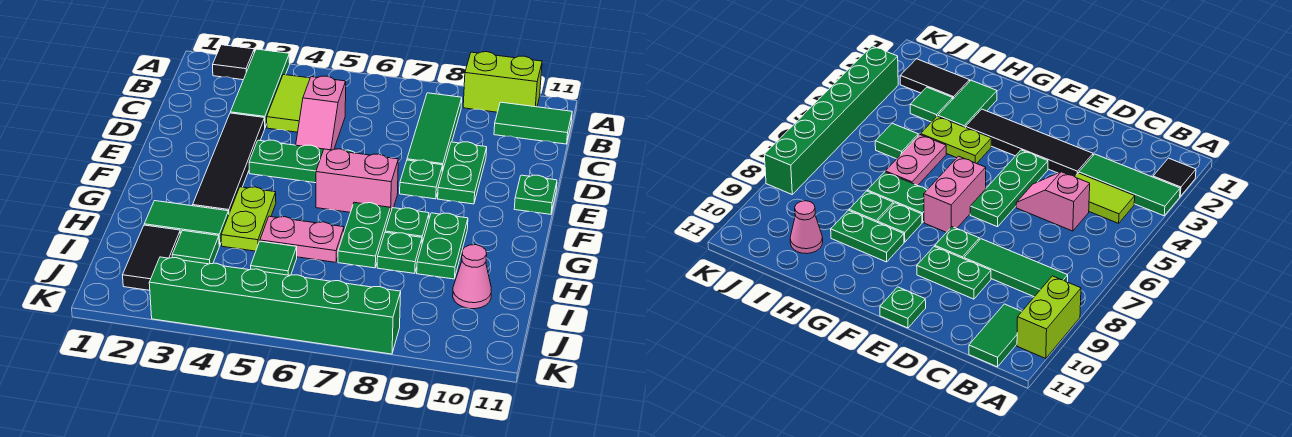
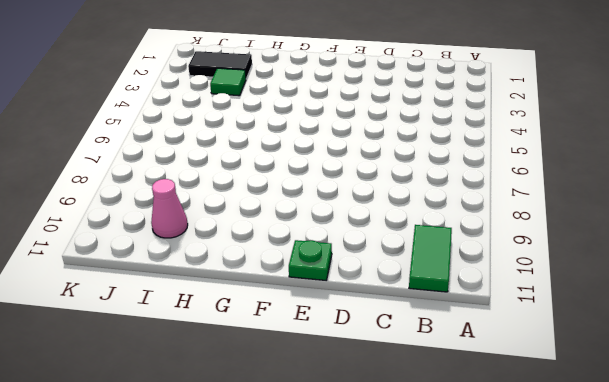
none -> black tile A2 level 1
none -> green tile A3:C3 level 1
none -> lime brick A9:A10 level 1

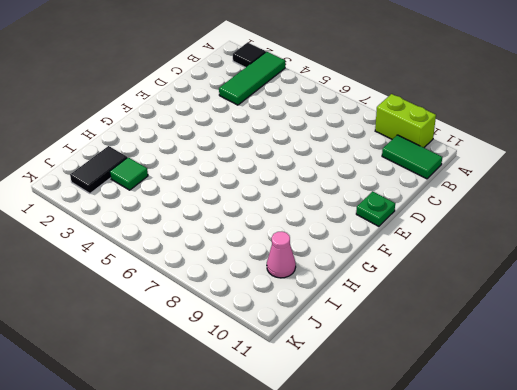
none -> lime tile B4:C4 level 1
none -> green tile B8:D8 level 1
none -> pink slope C5:D5 level 1 top C

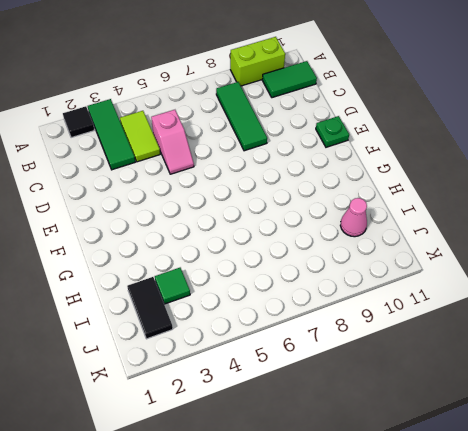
none -> black tile D3:G3 level 1
none -> green plate D9:E9 level 1
none -> green plate E4:E6 level 1

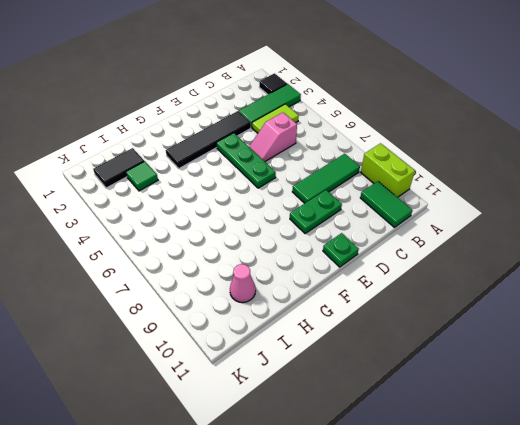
none -> green plate E8 level 1
none -> pink brick F6:F7 level 1
none -> lime plate G4:H4 level 1

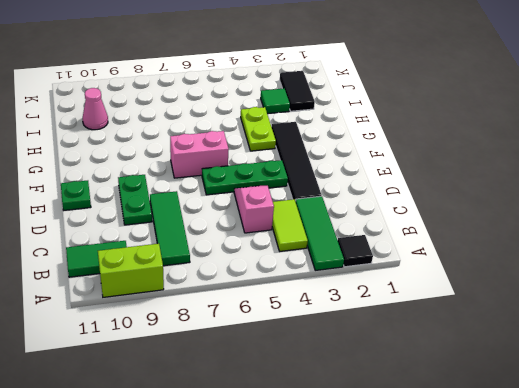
none -> green plate E8 level 1
none -> green plate G7:H7 level 1
none -> green plate G8 level 1

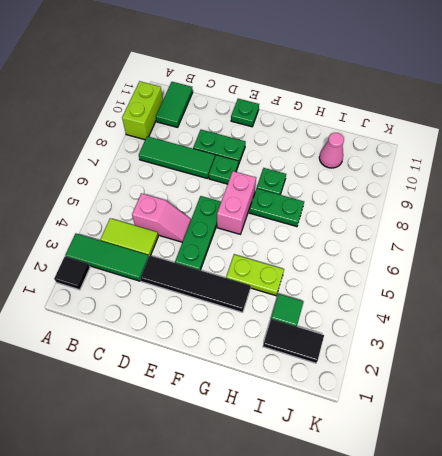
none -> green plate G9:H9 level 1
none -> green tile H2:H3 level 1
none -> pink plate H5:H6 level 1

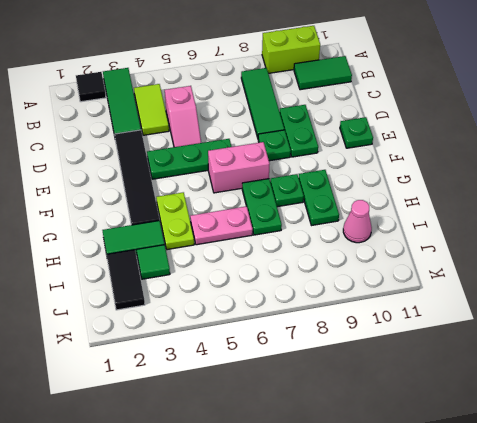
none -> green plate H8 level 1
none -> green tile I5 level 1
none -> green brick K3:K8 level 1

